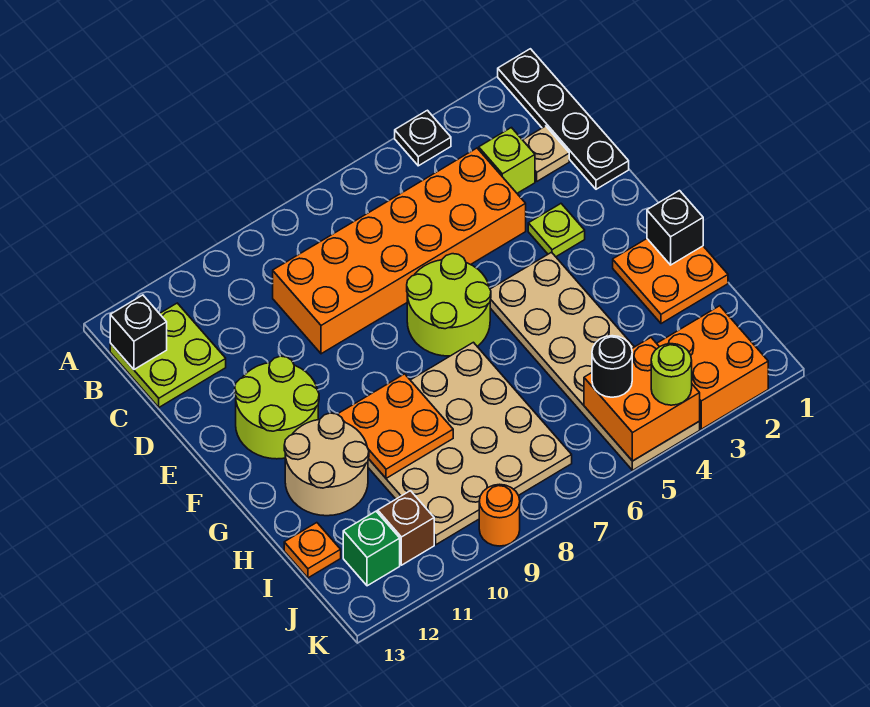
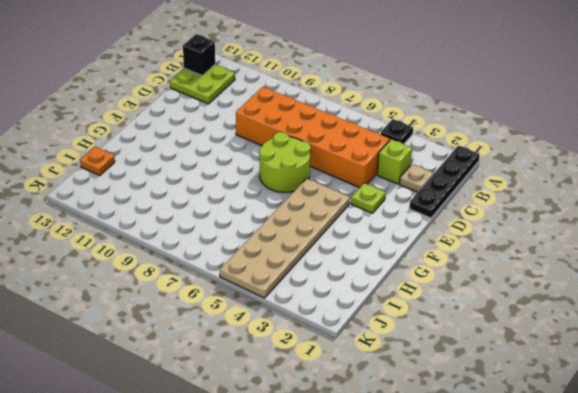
none -> lime round brick E11:F12 level 1
none -> orange plate G1:H2 level 1
none -> tan plate G7:J10 level 1

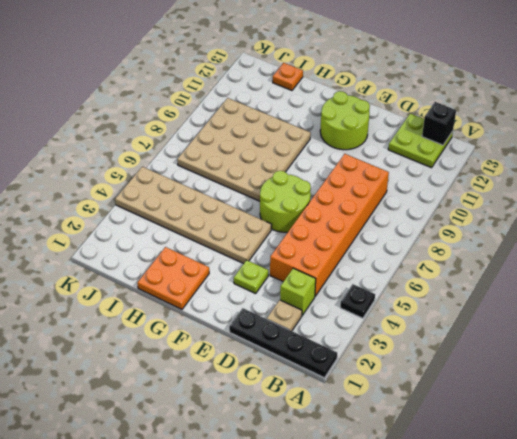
none -> tan round brick G11:H12 level 1
none -> orange brick J2:K3 level 1
none -> brown brick J11 level 1

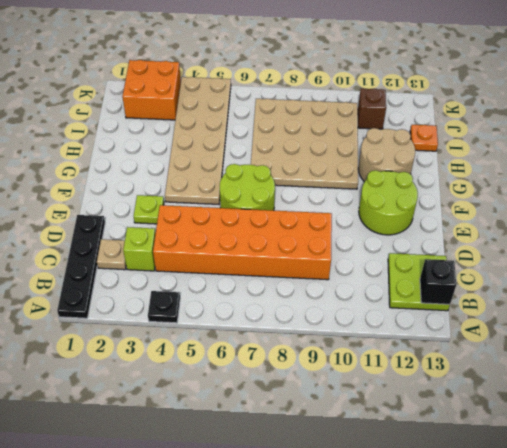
none -> orange plate G1:H2 level 1
none -> green brick J12 level 1
none -> orange round brick K9 level 1

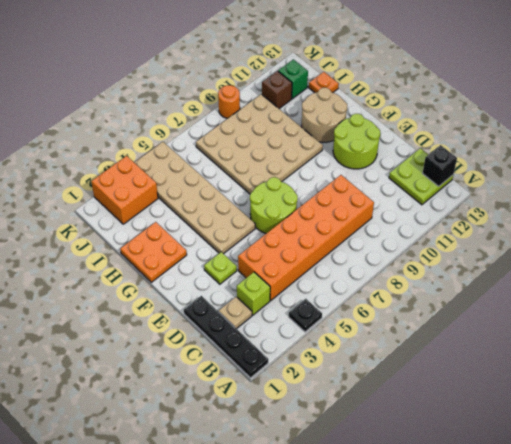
none -> black brick G1 level 2
none -> orange plate G9:H10 level 2
none -> orange brick J4:K5 level 2

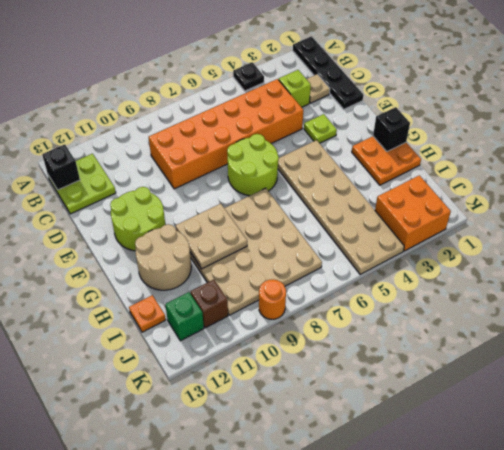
tan plate G9:H10 level 2 -> orange plate G9:H10 level 2
none -> orange brick J4:K5 level 2
none -> black round brick J5 level 3
none -> lime round brick K4 level 3

